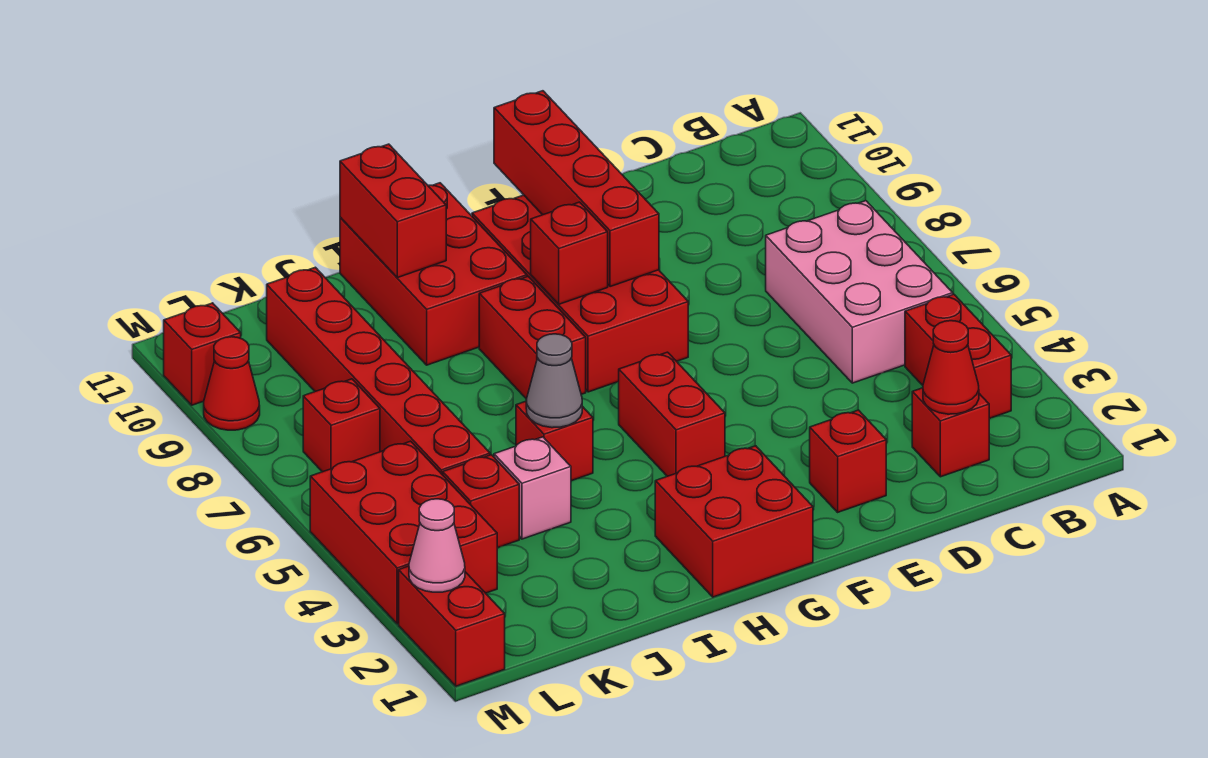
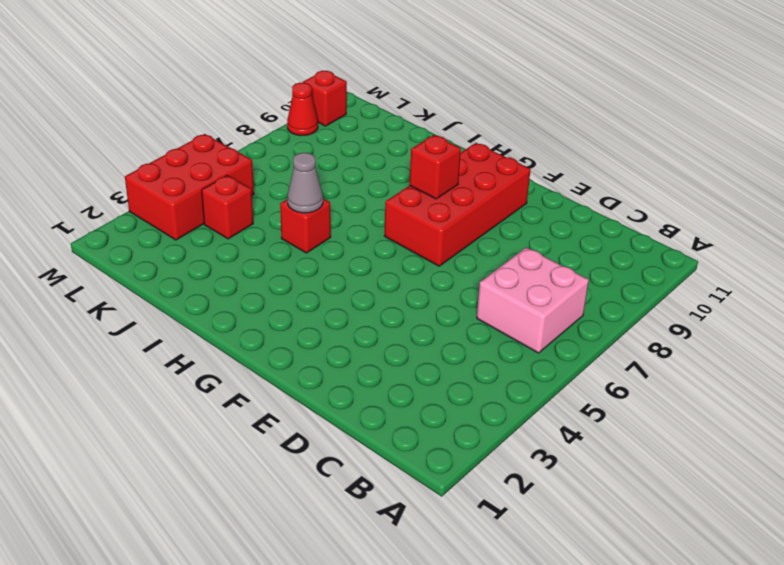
pink brick B6:C7 level 1 -> pink brick B5:C7 level 1
none -> red brick B3:B4 level 1
none -> red brick C2 level 1
none -> red brick E2 level 1

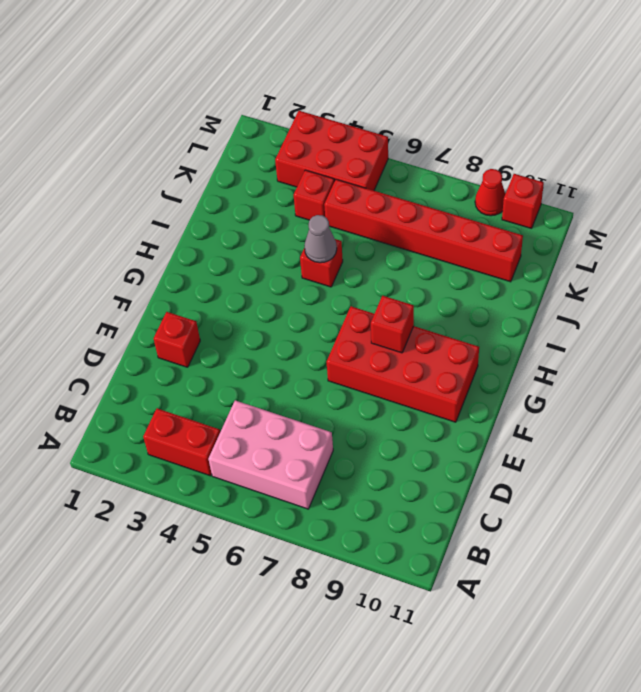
none -> red brick C2 level 1
none -> red brick G1:H2 level 1
none -> red brick G4:G5 level 1

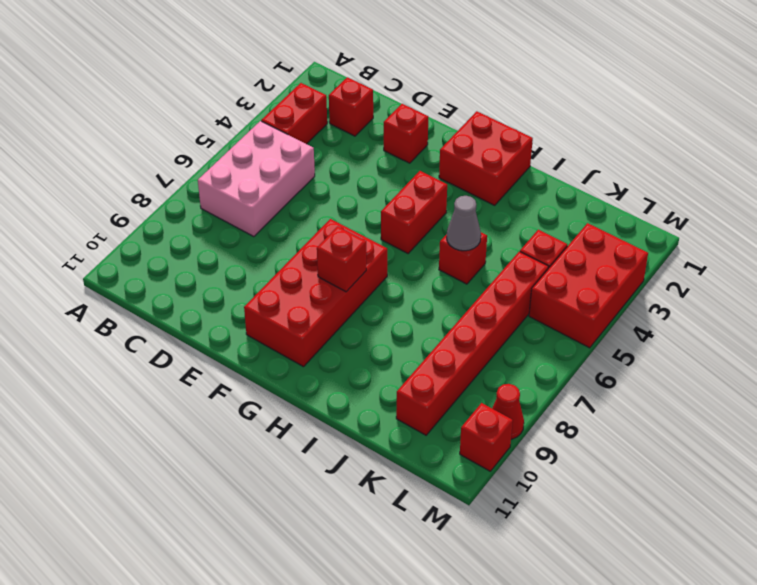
none -> red brick H7:H8 level 1
none -> red brick H9:I11 level 1
none -> pink brick J4 level 1

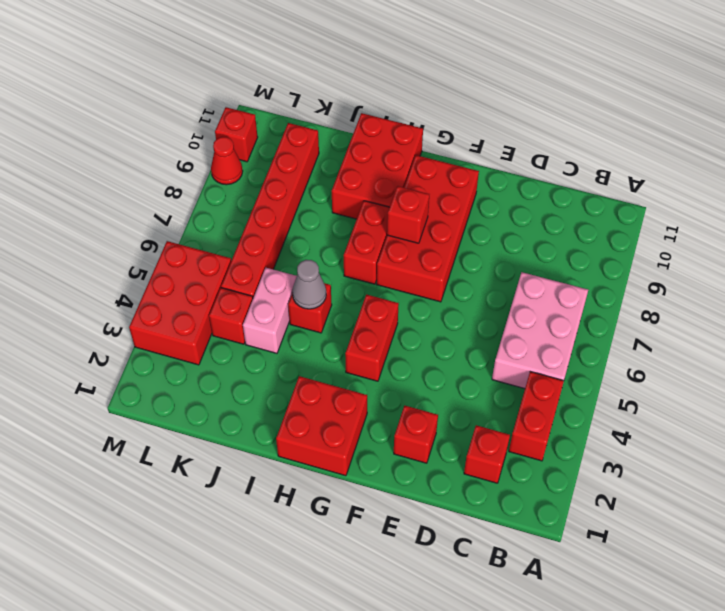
pink brick J4:J5 level 1 -> pink brick J4 level 1
none -> red brick L7 level 1
none -> red brick M1:M2 level 1
none -> red cone C2 level 2

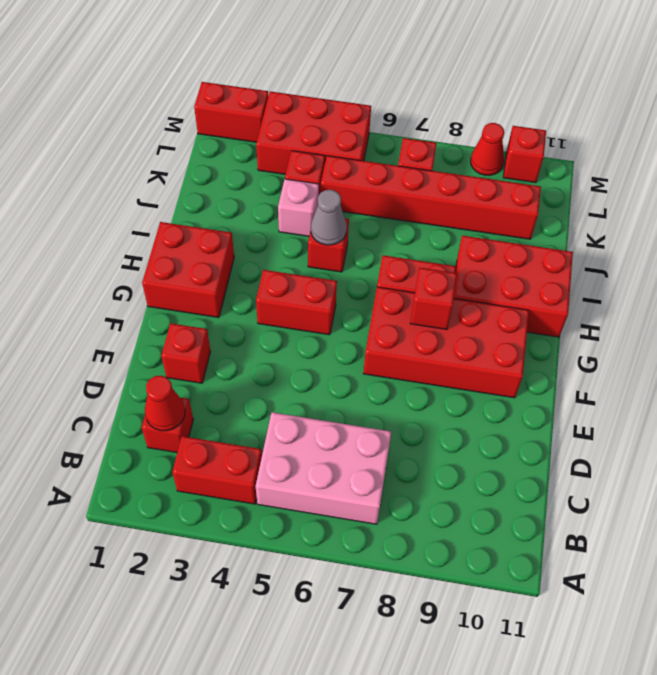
none -> red brick F8:F11 level 2
none -> red brick I10:I11 level 2
none -> pink cone M2 level 2

